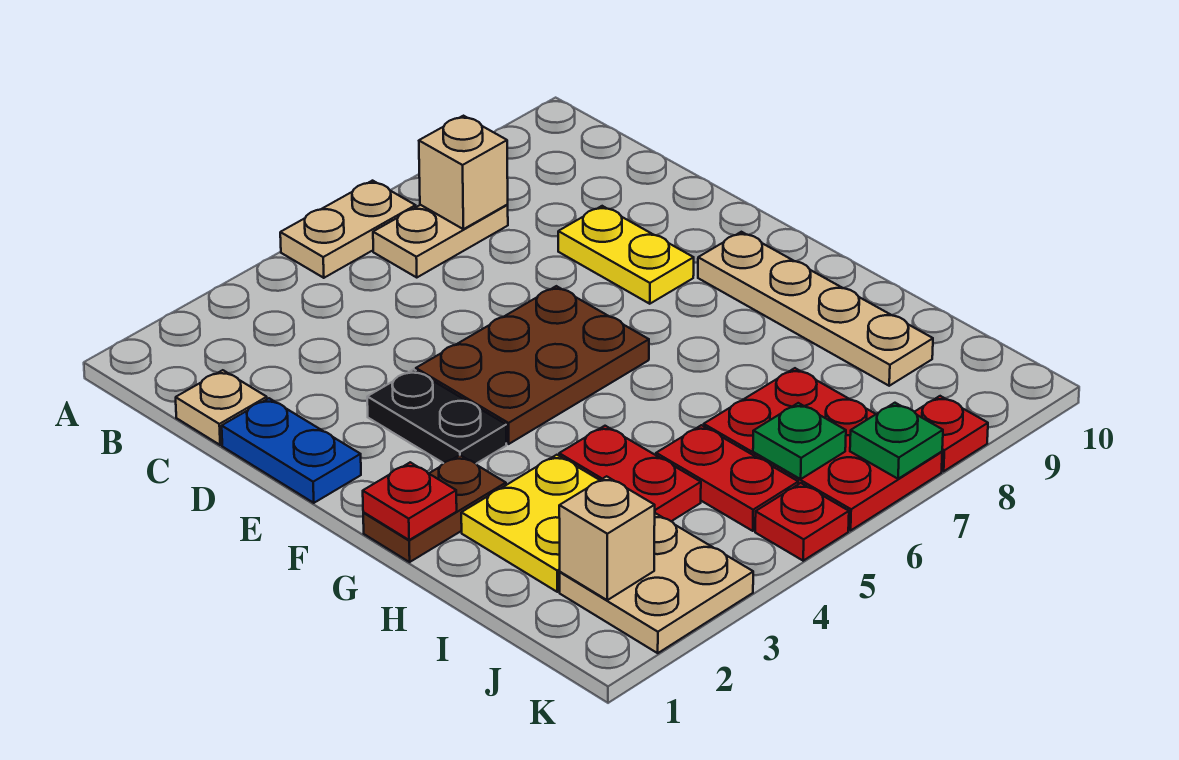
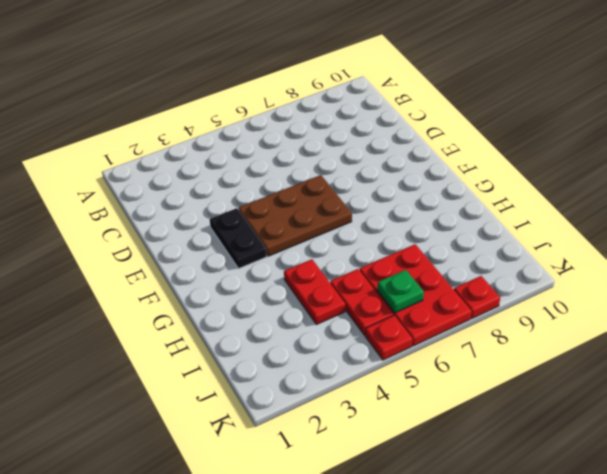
none -> tan plate A5:A6 level 1
none -> tan plate B6:B7 level 1
none -> tan plate C1 level 1

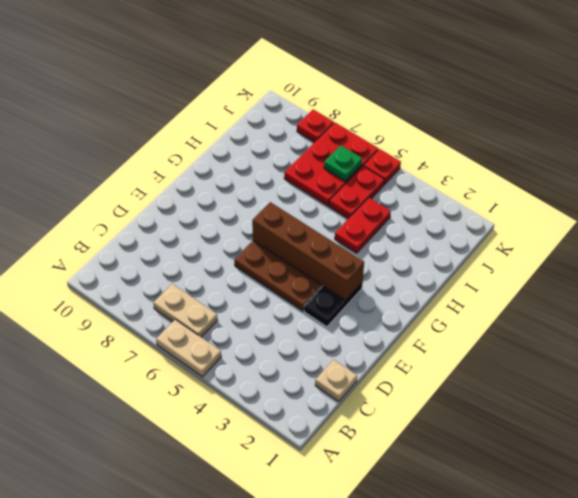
brown brick F3:F6 level 2 -> none
none -> blue plate D1:E1 level 1
none -> yellow plate D8:E8 level 1
none -> tan plate F9:I9 level 1

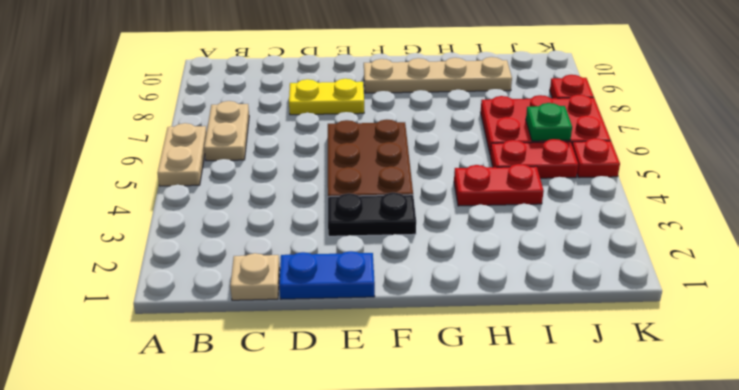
none -> brown plate G1:G2 level 1
none -> yellow plate H2:I3 level 1
none -> tan plate J2:K3 level 1

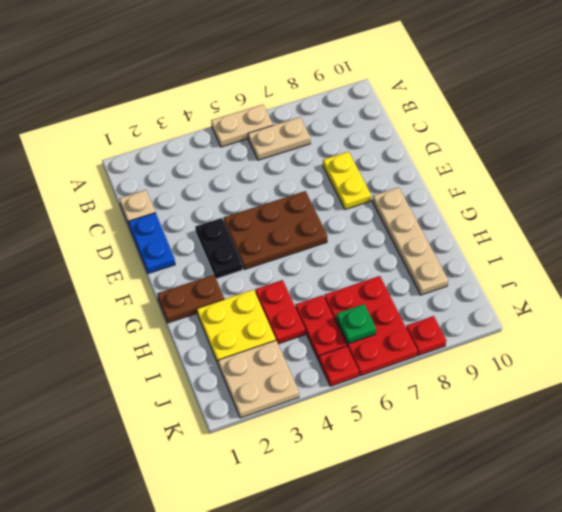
none -> tan brick B7 level 2
none -> red plate G1 level 2
none -> tan brick J2 level 2

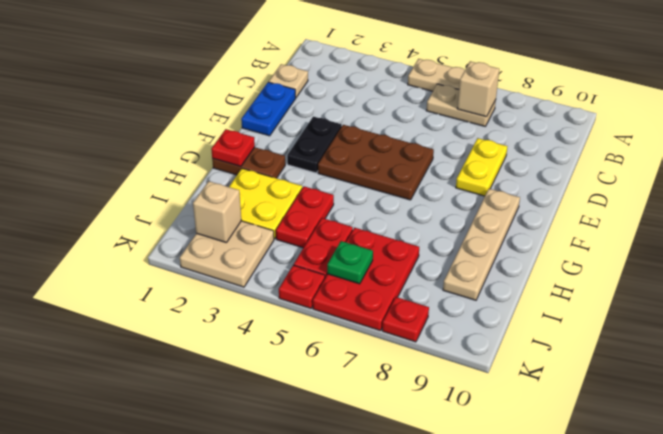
none -> green plate K7 level 2

